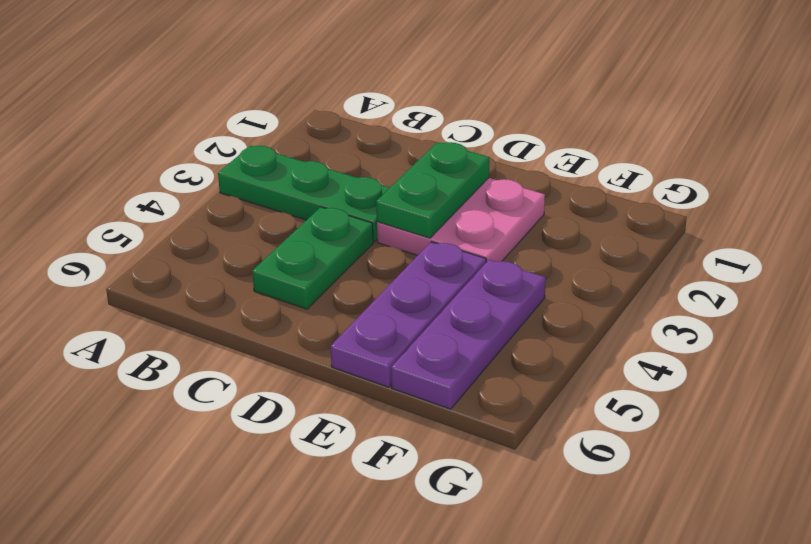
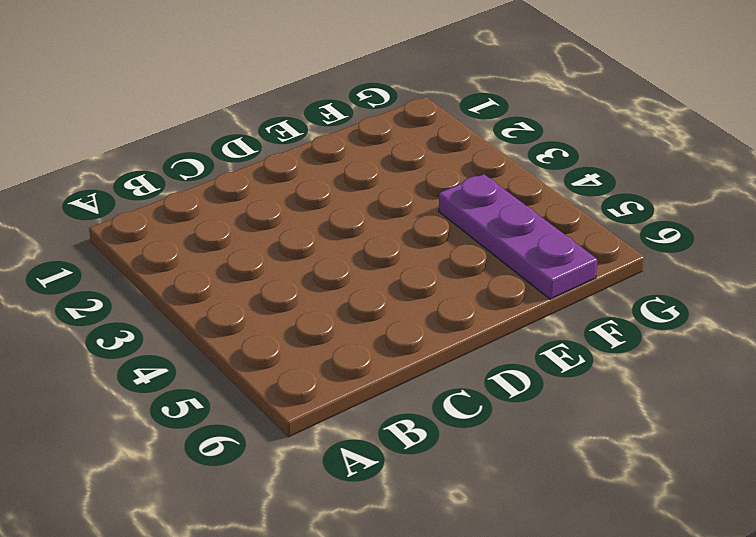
none -> green plate A3:C3 level 1
none -> green plate C4:C5 level 1

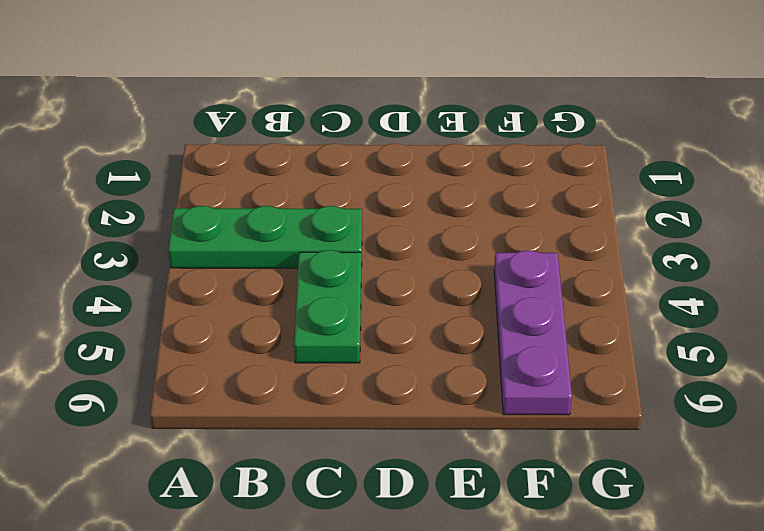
none -> pink plate D2:E3 level 1
none -> purple plate E4:E6 level 1

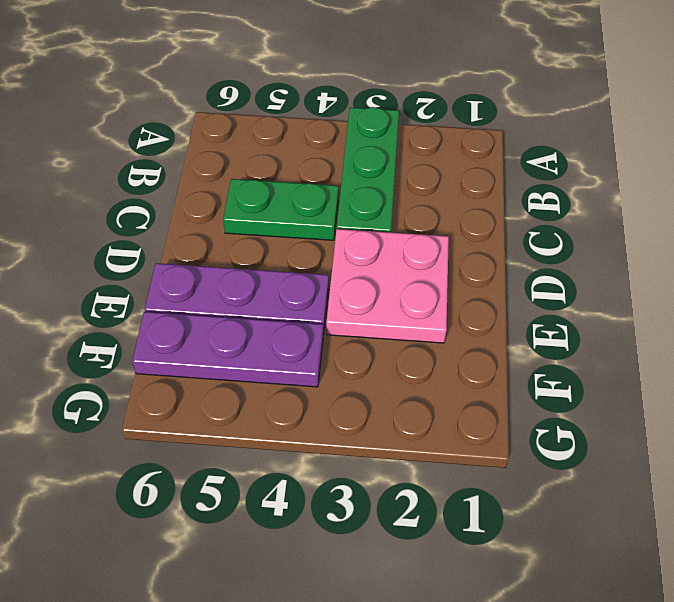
none -> green plate D2:D3 level 2

